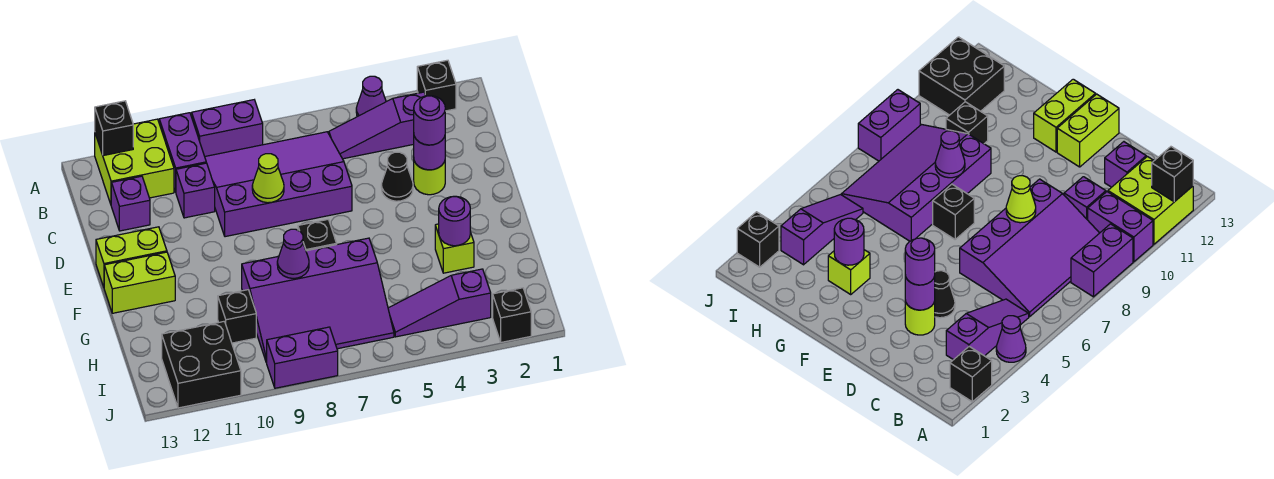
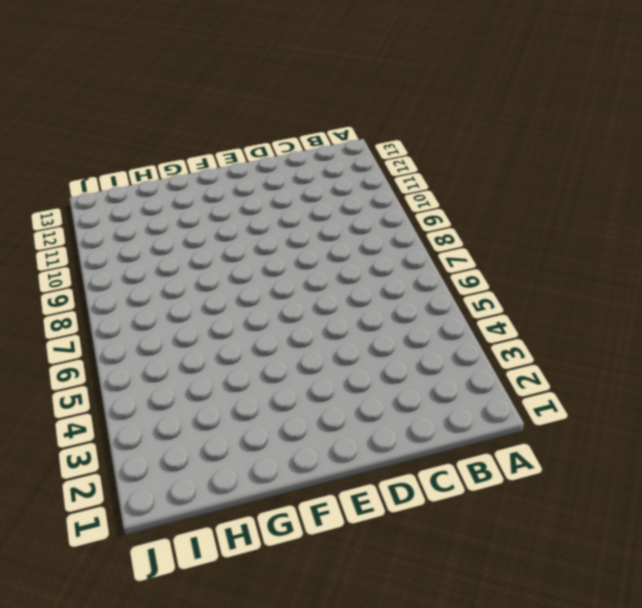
none -> black brick A2 level 1
none -> purple cone A4 level 1
none -> purple brick A8:A9 level 1

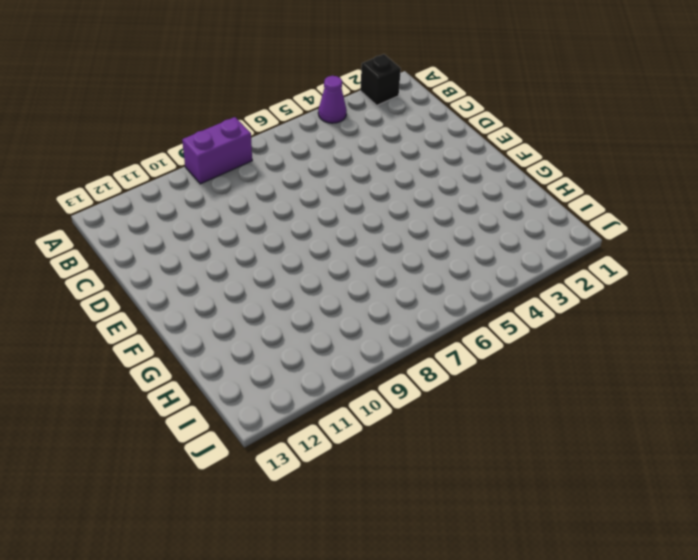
none -> purple brick A10:B10 level 1
none -> lime brick A11:B12 level 1
none -> purple slope B3:B5 level 1 top 3

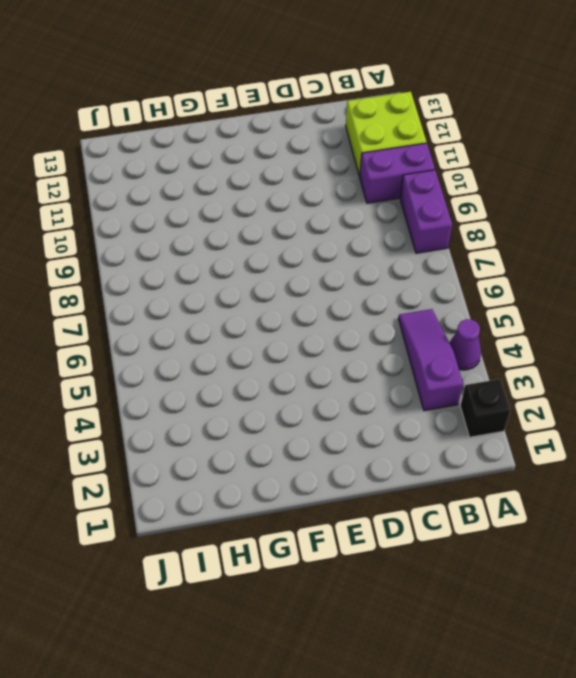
none -> purple slope B6:D9 level 1 top D
none -> purple brick C10 level 1
none -> purple brick C12 level 1

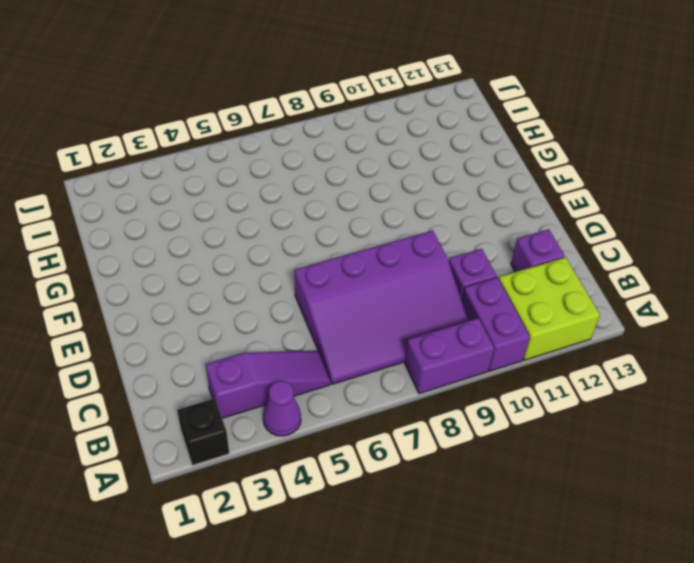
none -> lime round brick D3 level 1
none -> black cone D4 level 1
none -> lime brick E12:E13 level 1

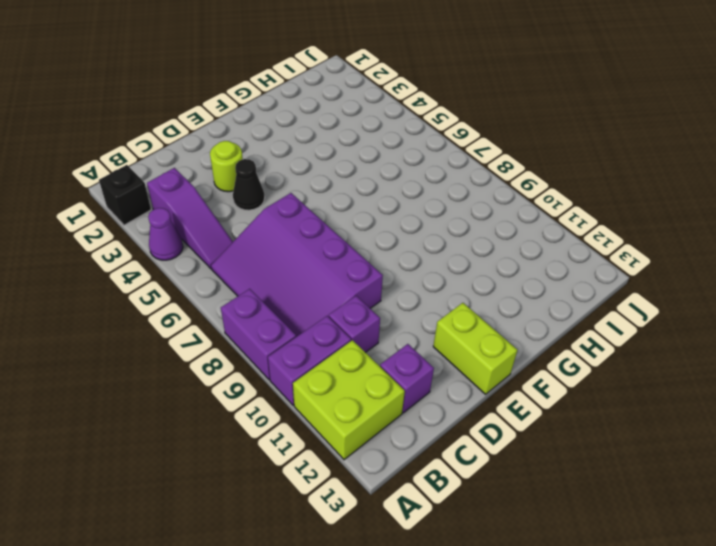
none -> black brick F7 level 1
none -> lime brick F12:F13 level 1
none -> lime brick G3 level 1

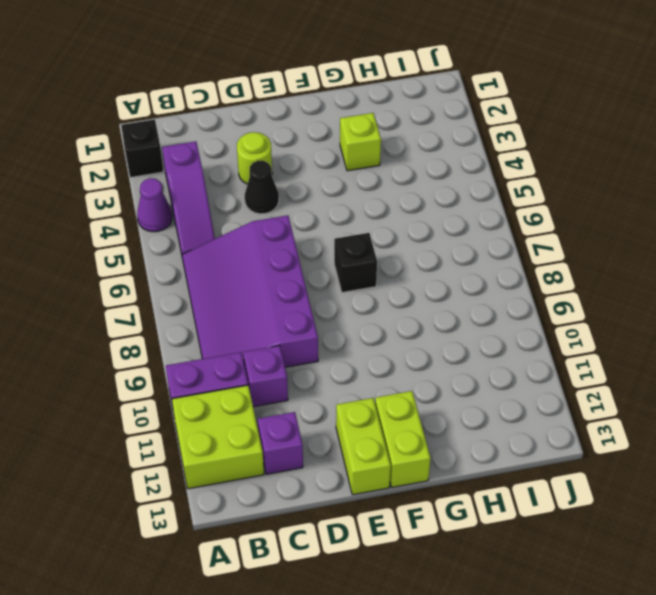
none -> purple brick A8:A9 level 1
none -> purple slope G6:I9 level 1 top G
none -> black brick H10 level 1

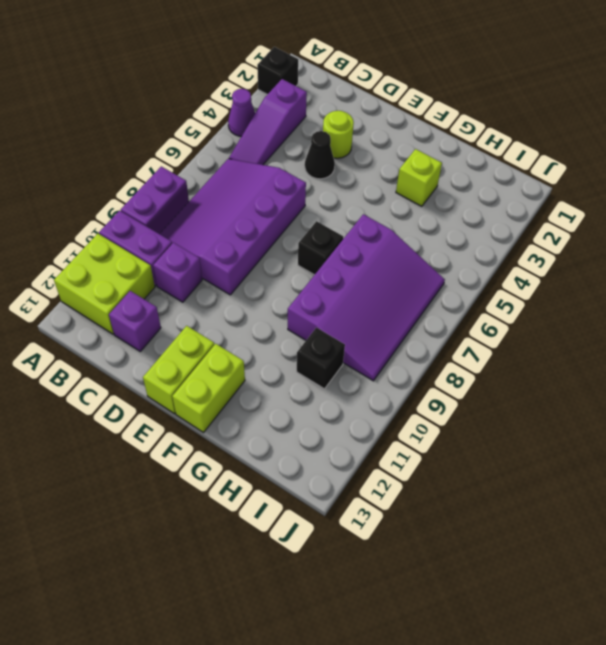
none -> purple slope I3:I5 level 1 top 3
none -> black brick I11:J12 level 1
none -> black brick J2 level 1

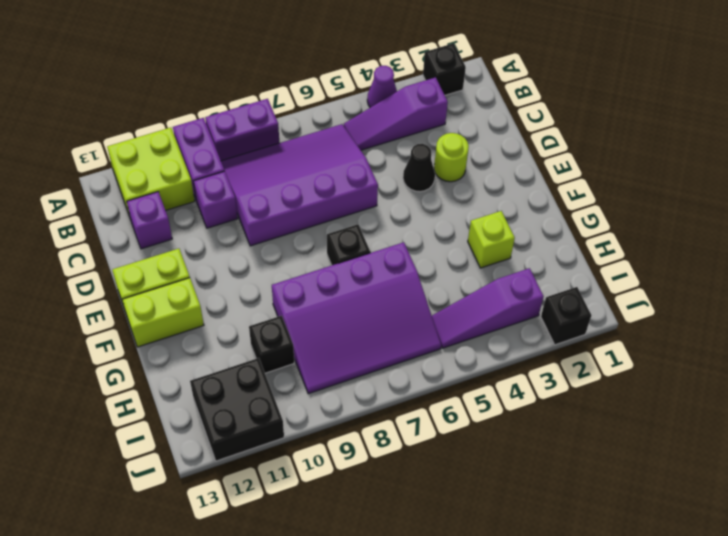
none -> purple brick J8:J9 level 1
none -> black brick A12 level 2
none -> purple round brick D3 level 2

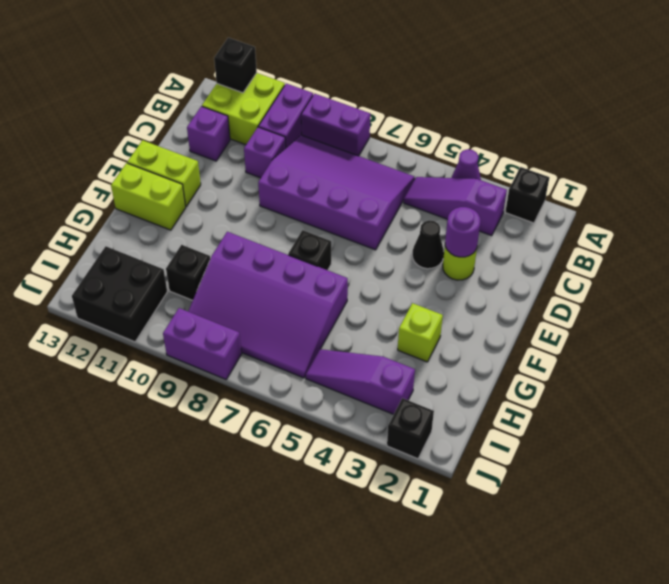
none -> lime cone D8 level 2
none -> purple round brick G3 level 2
none -> purple cone G8 level 2

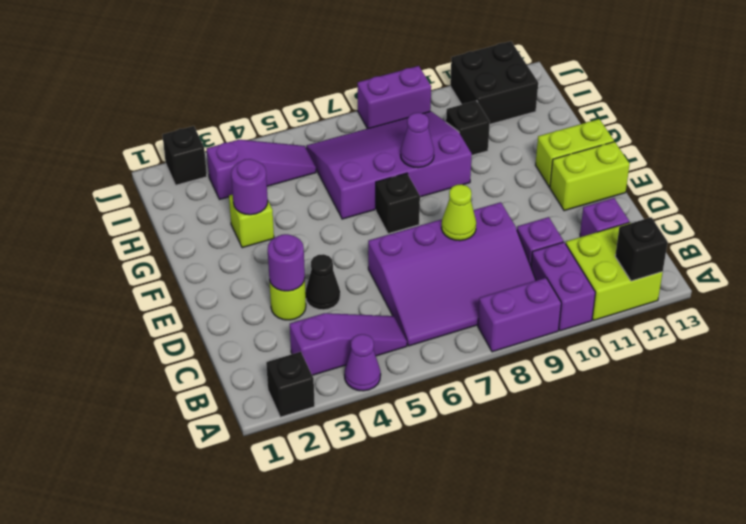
none -> purple round brick D3 level 3

